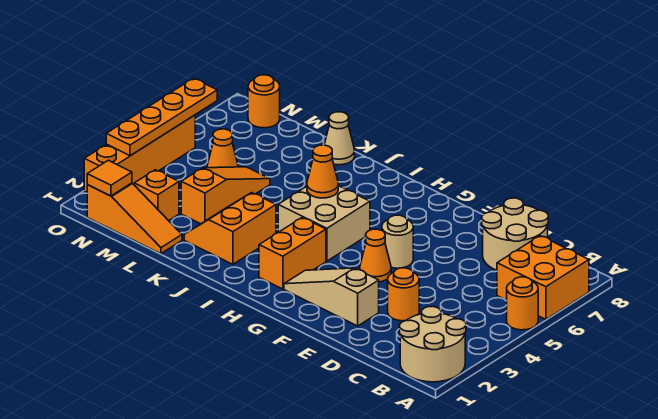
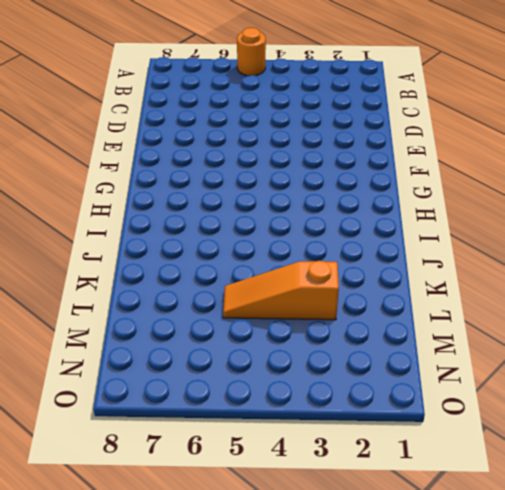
none -> tan round brick A1:B2 level 1
none -> orange brick A6:B7 level 1
none -> tan round brick C7:D8 level 1

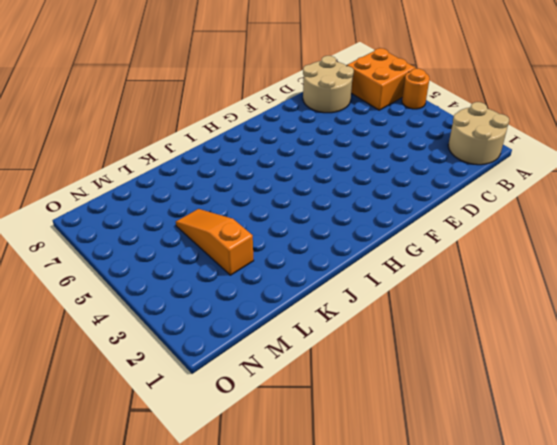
none -> orange round brick D3 level 1
none -> tan slope E2:G2 level 1 top E
none -> orange cone F4 level 1

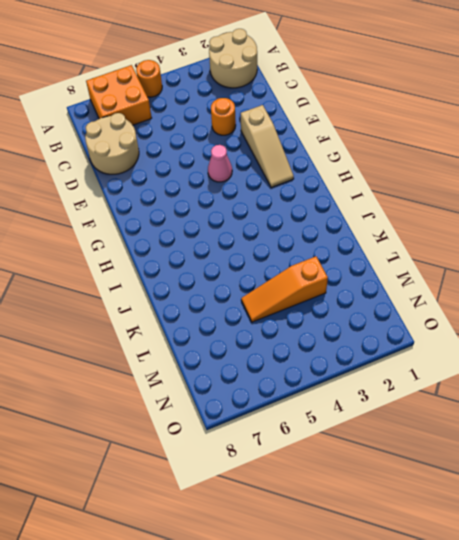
pink cone F4 level 1 -> orange cone F4 level 1
none -> tan round brick F5 level 1
none -> orange brick H2:H3 level 1
none -> tan brick H4:I5 level 1

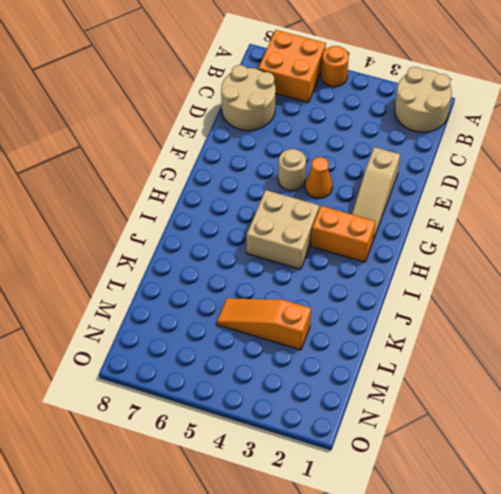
none -> orange round brick D3 level 1
none -> orange slope J2:K3 level 1 top J
none -> tan cone K8 level 1

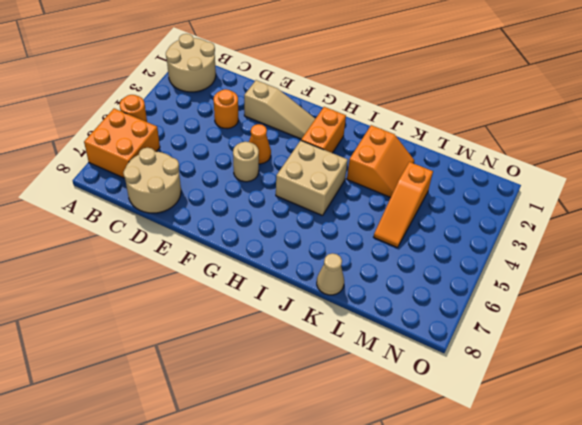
none -> orange slope L1:N1 level 1 top N
none -> orange brick M2 level 1
none -> orange cone M5 level 1

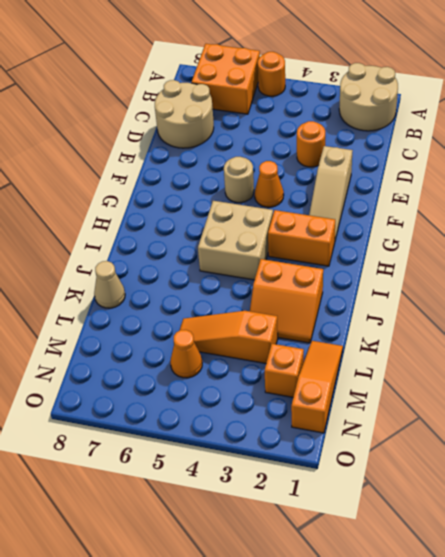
none -> orange round brick N8 level 1
none -> orange brick O2:O5 level 1
none -> orange cone I5 level 2

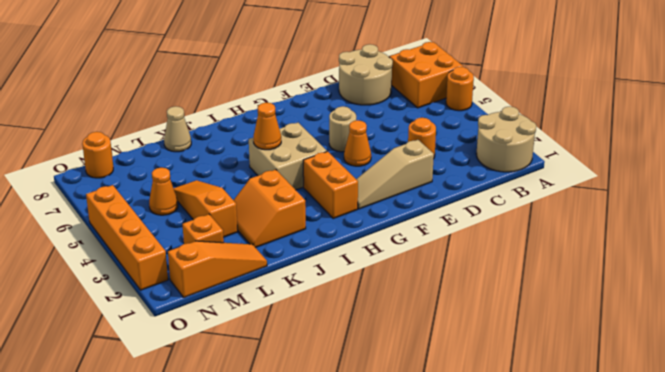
none -> orange tile N1 level 2
none -> orange plate O3:O6 level 2

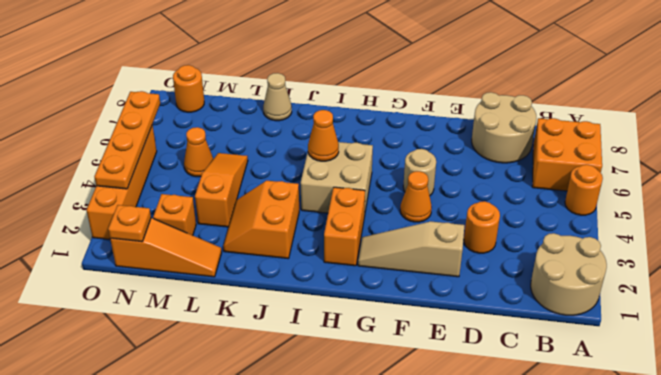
orange plate N1 level 2 -> orange tile N1 level 2

